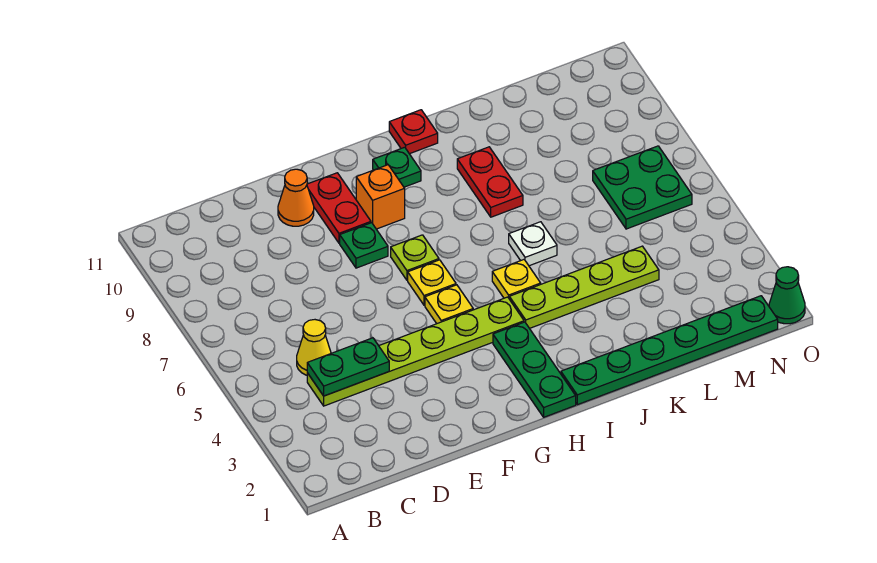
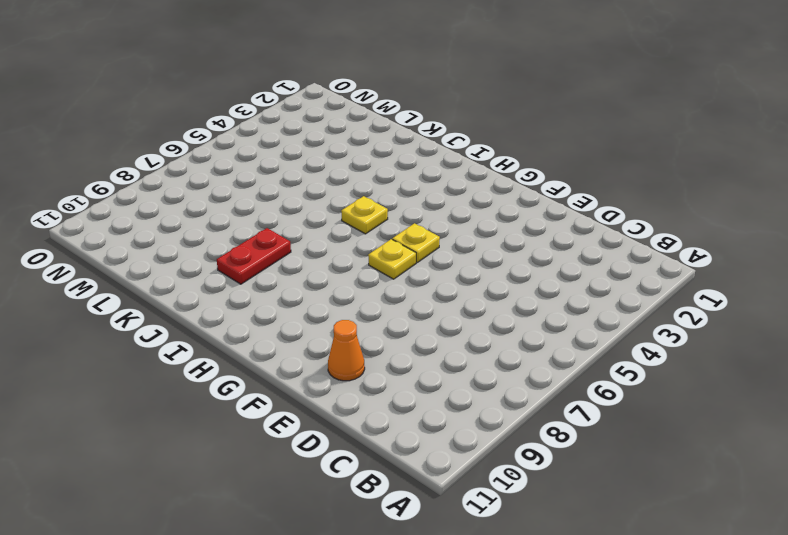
none -> lime plate C4:H4 level 1
none -> yellow cone C5 level 1
none -> green plate F8 level 1

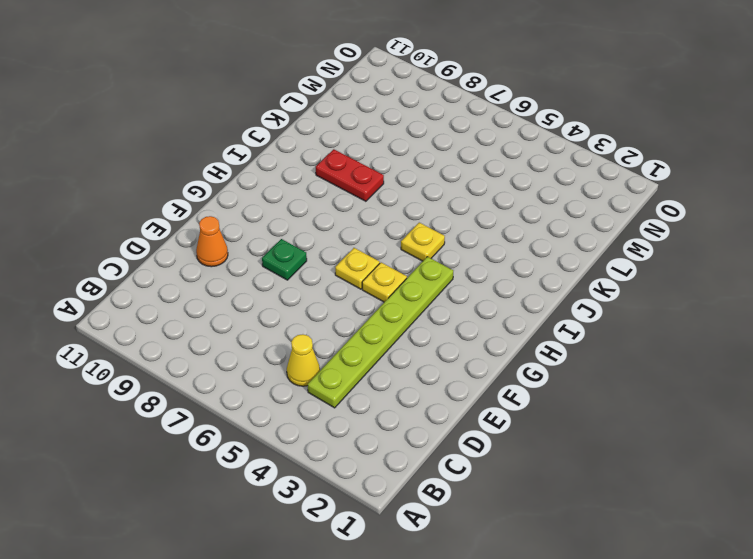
none -> red plate F9:F10 level 1
none -> lime plate G7 level 1
none -> orange brick G9 level 1

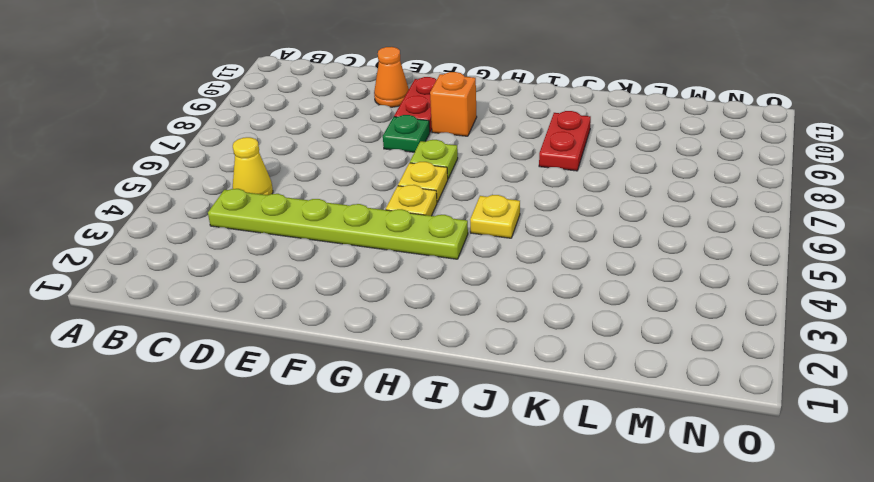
none -> green plate H1:H3 level 1
none -> green plate H10 level 1
none -> green plate I1:N1 level 1

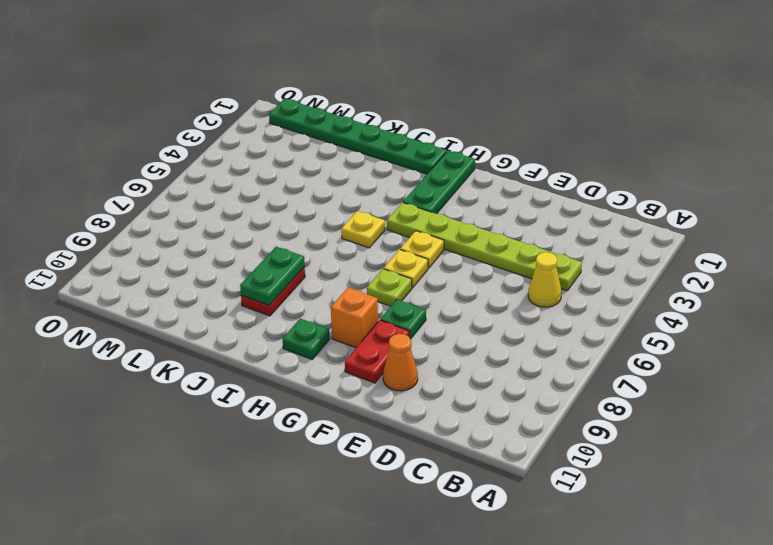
green plate J8:J9 level 2 -> green plate C4:D4 level 2
none -> lime plate I4:L4 level 1
none -> red plate I11 level 1
none -> white plate J6 level 1

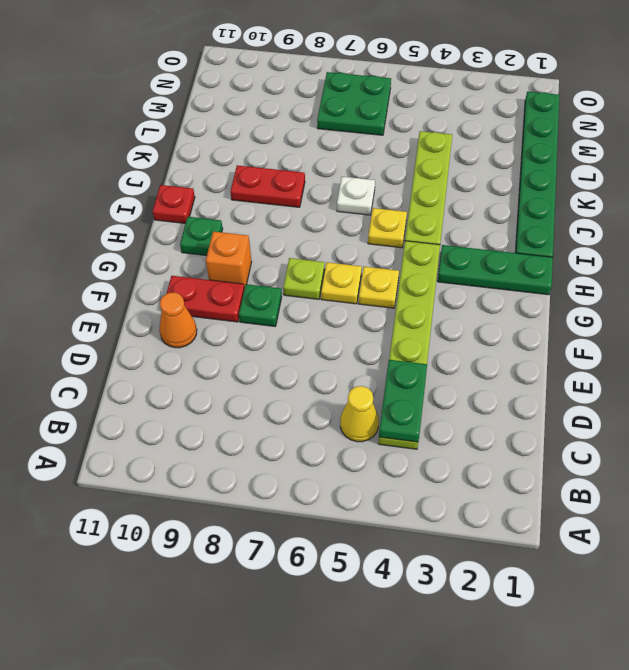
none -> green cone O1 level 1

